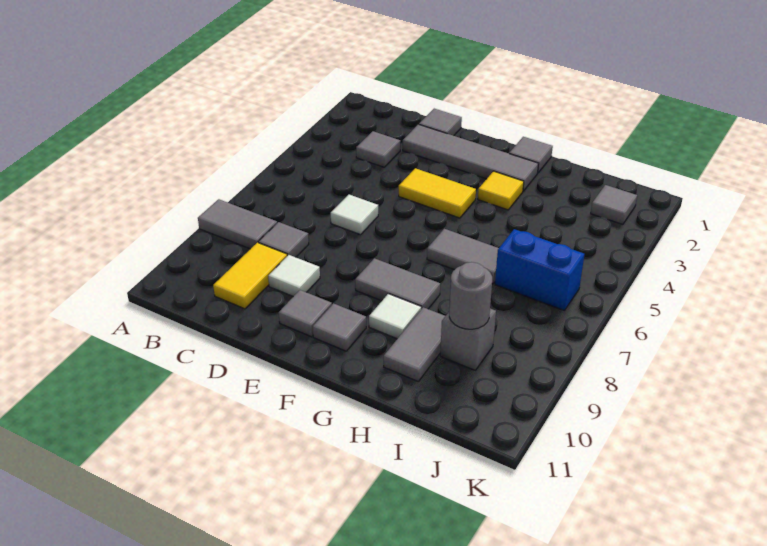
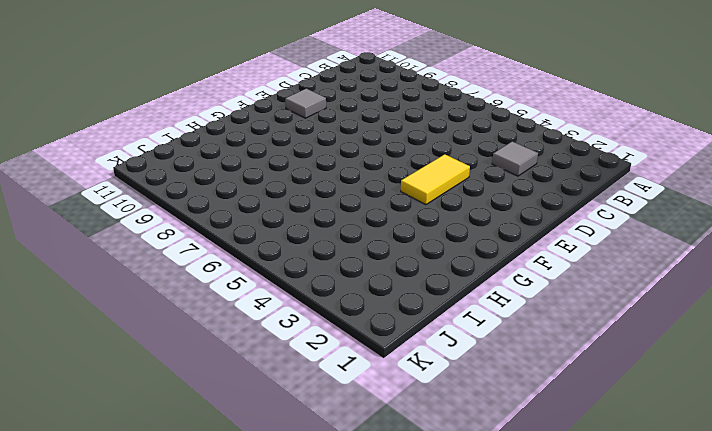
none -> grey tile A8:B8 level 1
none -> grey tile C8 level 1
none -> yellow tile C9:C10 level 1

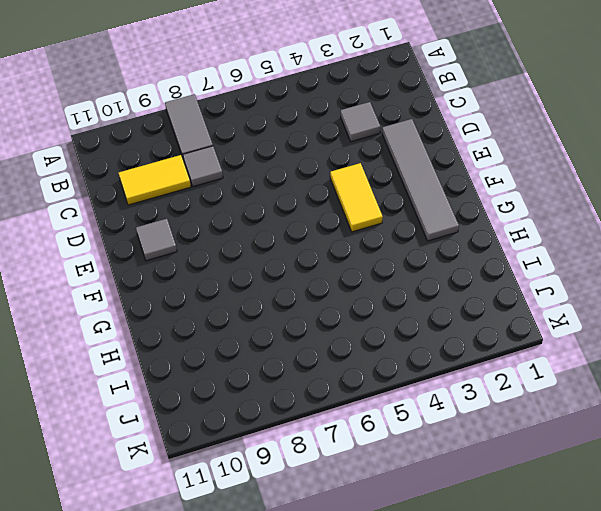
none -> grey tile D1 level 1
none -> white tile D6 level 1
none -> white tile D9 level 1

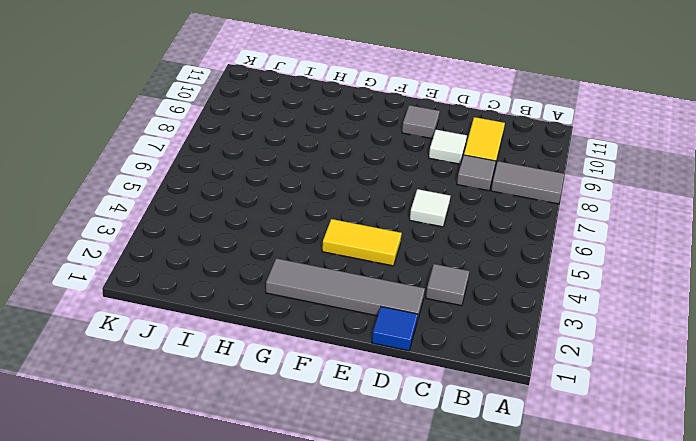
blue tile D1 level 1 -> grey tile D1 level 1
none -> grey tile F8:G8 level 1
none -> grey tile F10 level 1
none -> grey tile G1 level 1

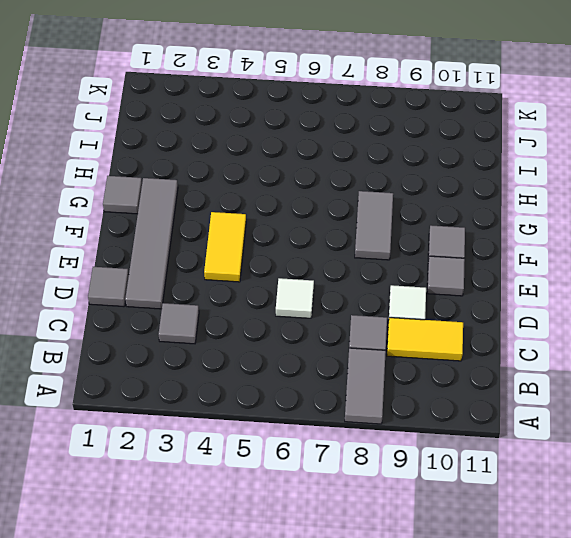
none -> yellow tile G3 level 1
none -> grey tile G6:H6 level 1
none -> white tile G9 level 1

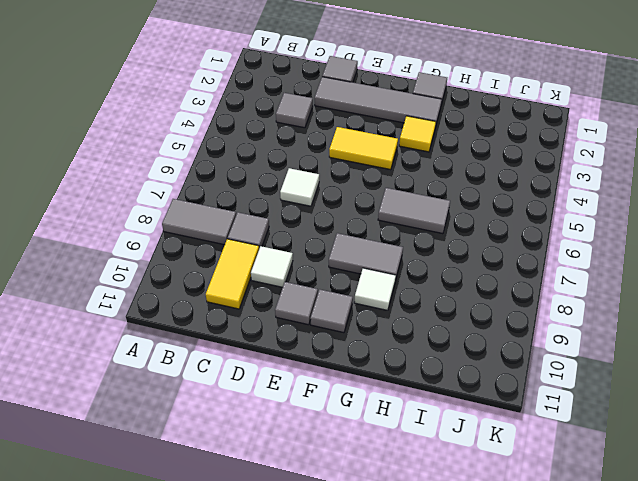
none -> grey tile H9:H10 level 1
none -> blue brick I6:J6 level 1
none -> grey brick I9 level 1

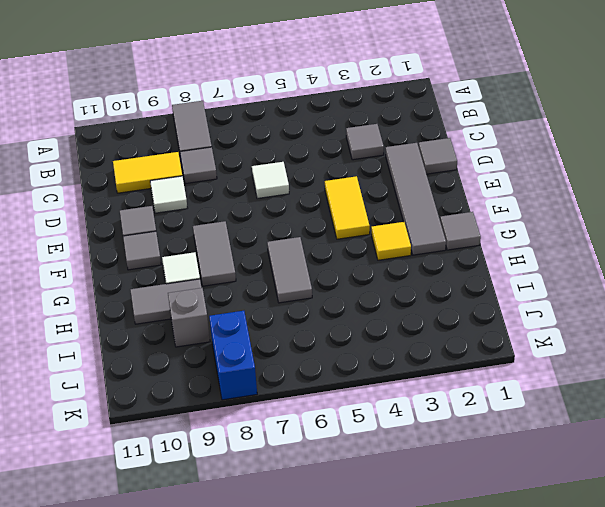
blue brick J8:K8 level 1 -> blue brick I6:J6 level 1
none -> grey tile J2 level 1
none -> grey round brick I9 level 2

